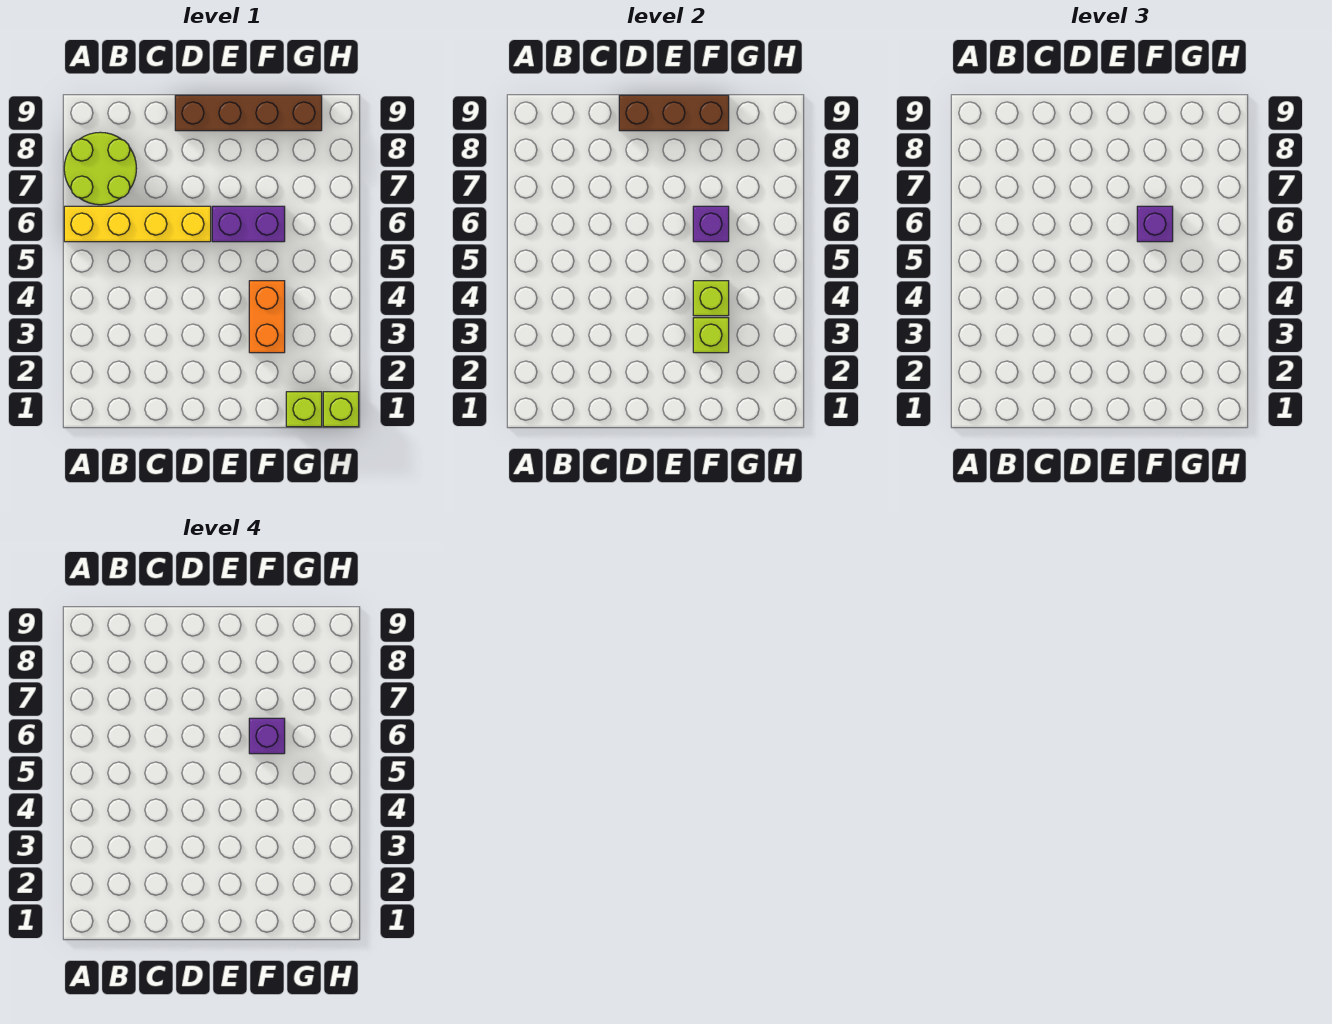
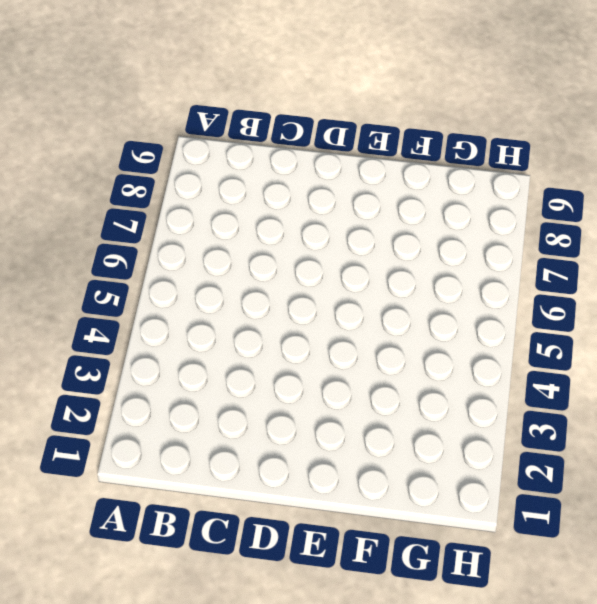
none -> yellow brick A6:D6 level 1
none -> lime round brick A7:B8 level 1
none -> brown brick D9:G9 level 1

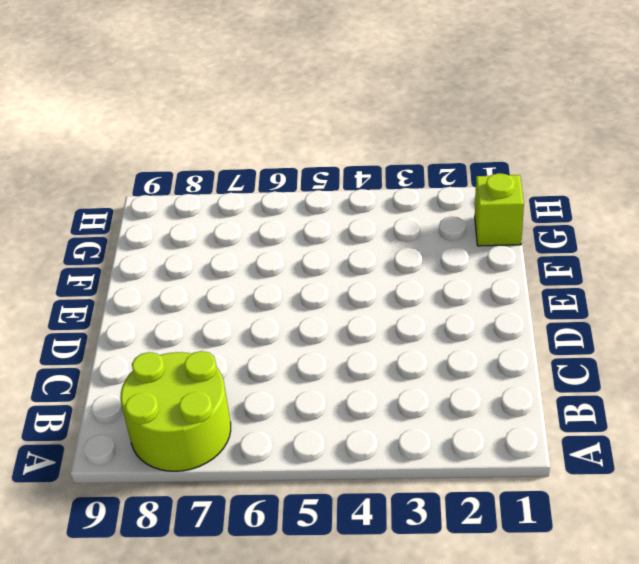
none -> yellow brick A6:D6 level 1
none -> brown brick D9:G9 level 1
none -> purple brick E6:F6 level 1

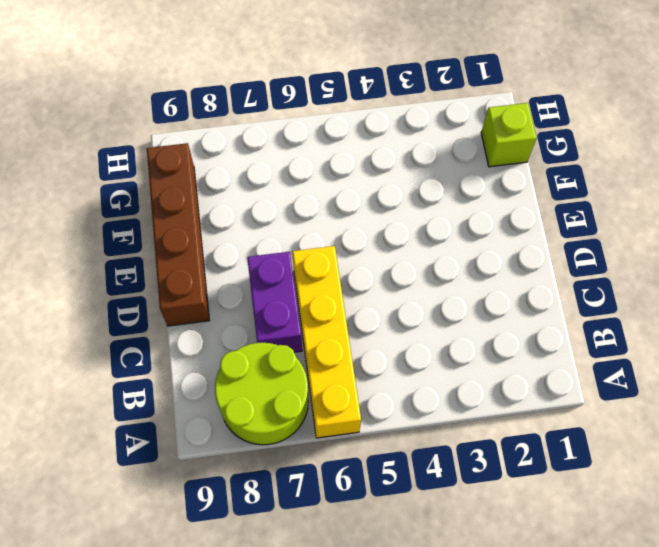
purple brick C7:D7 level 1 -> purple brick E6:F6 level 1
none -> orange brick F3:F4 level 1
none -> lime brick H1 level 1
none -> brown brick D9:F9 level 2

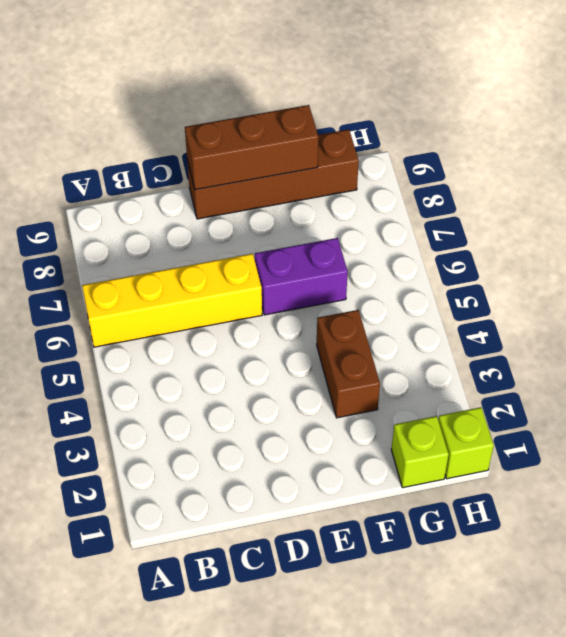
brown brick F3:F4 level 1 -> orange brick F3:F4 level 1
none -> lime round brick A7:B8 level 1
none -> lime brick F3 level 2
none -> lime brick F4 level 2

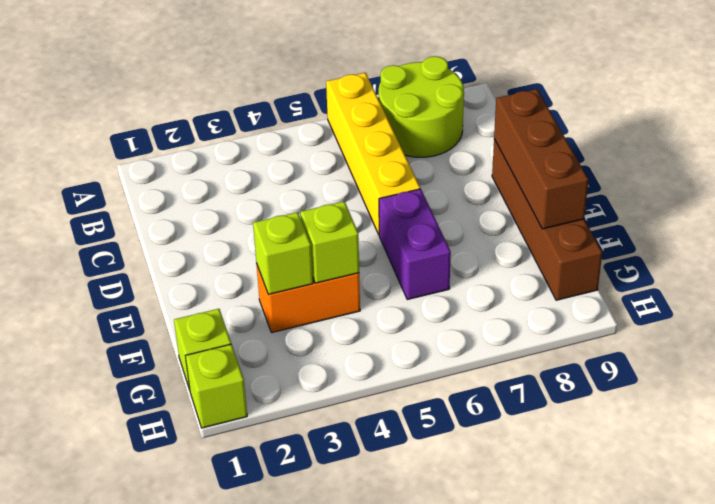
none -> purple brick F6 level 2
none -> purple brick F6 level 3
none -> purple brick F6 level 4

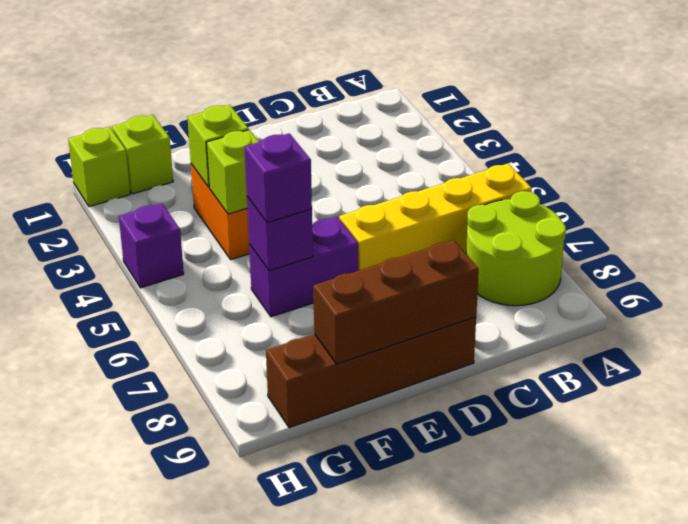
purple brick H4 level 1 -> purple brick F6 level 4

